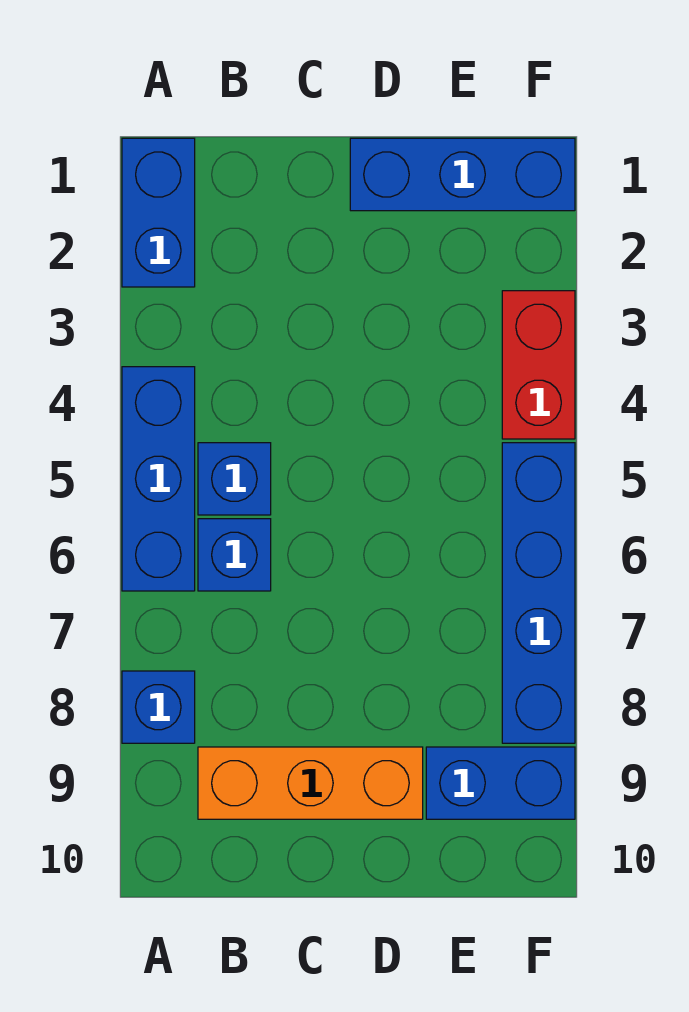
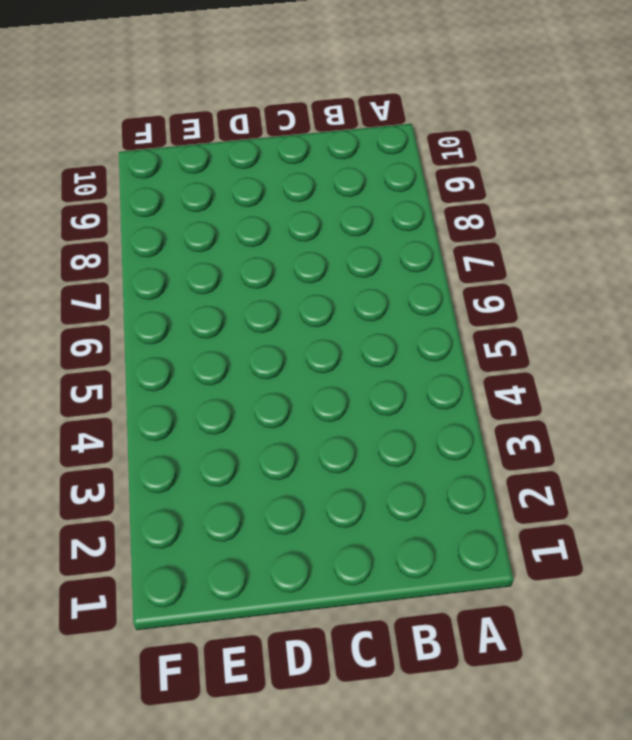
none -> blue brick A1:A2 level 1
none -> blue brick A4:A6 level 1

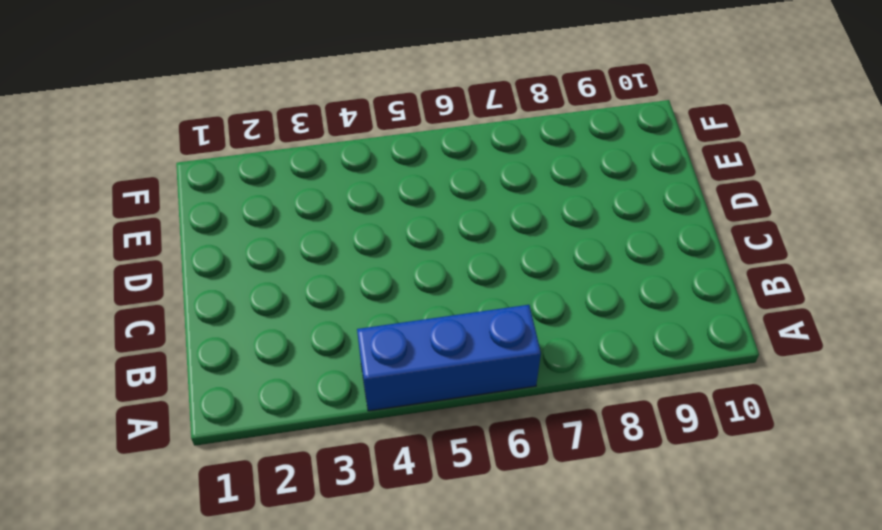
none -> blue brick A1:A2 level 1
none -> blue brick A8 level 1

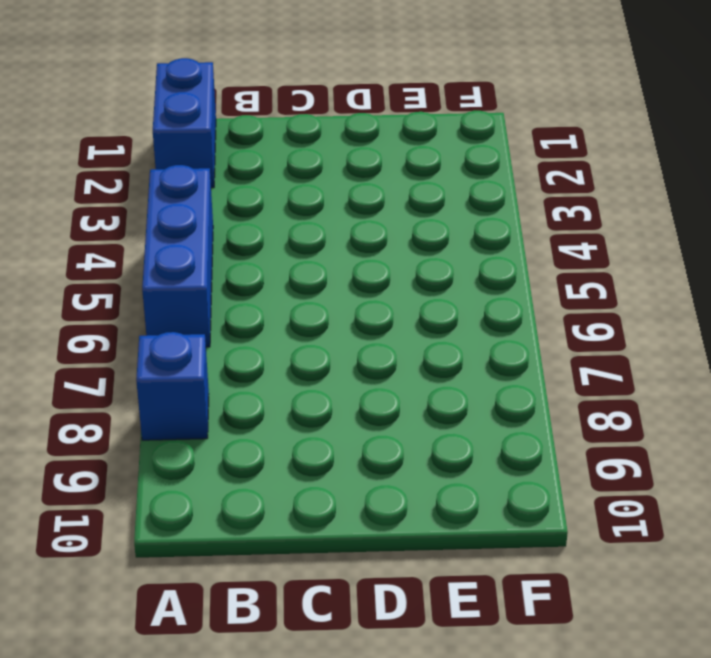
none -> blue brick B5 level 1
none -> blue brick B6 level 1

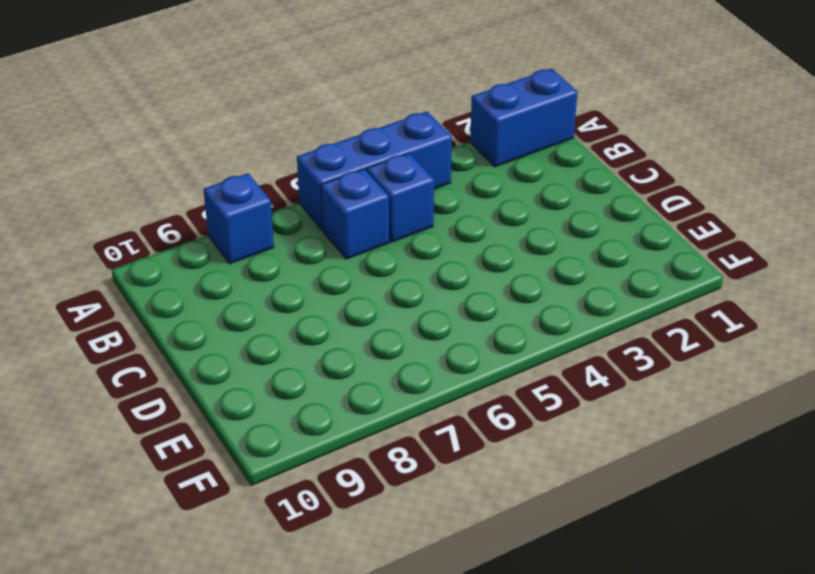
none -> orange brick B9:D9 level 1
none -> blue brick D1:F1 level 1

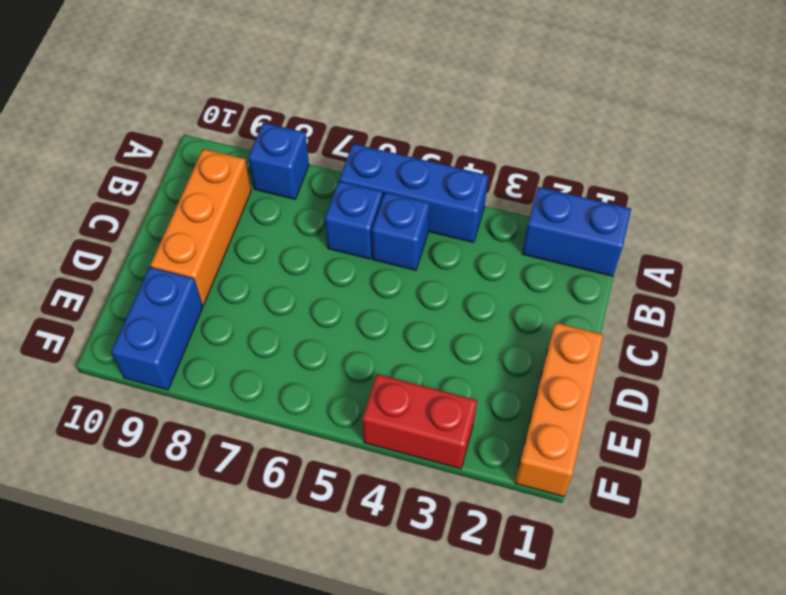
orange brick D1:F1 level 1 -> blue brick D1:F1 level 1
none -> blue brick F5:F8 level 1

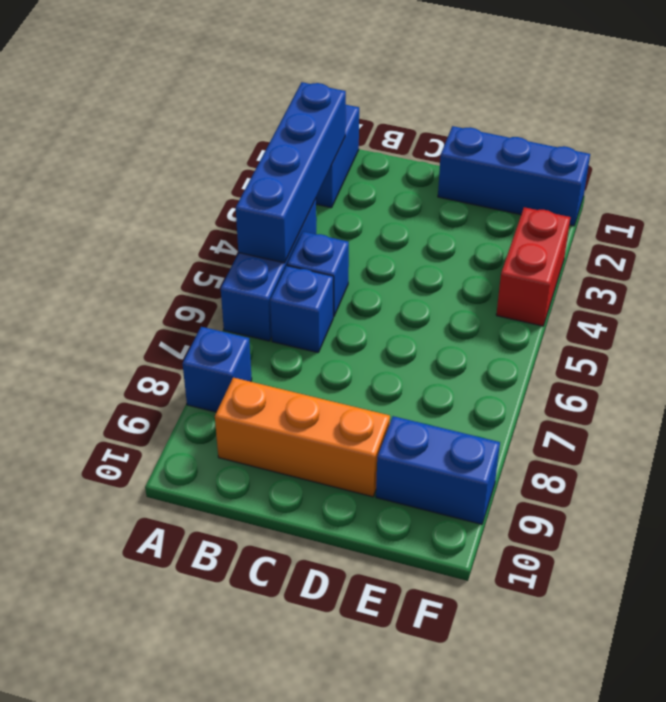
blue brick A2:A5 level 2 -> blue brick F5:F8 level 1

